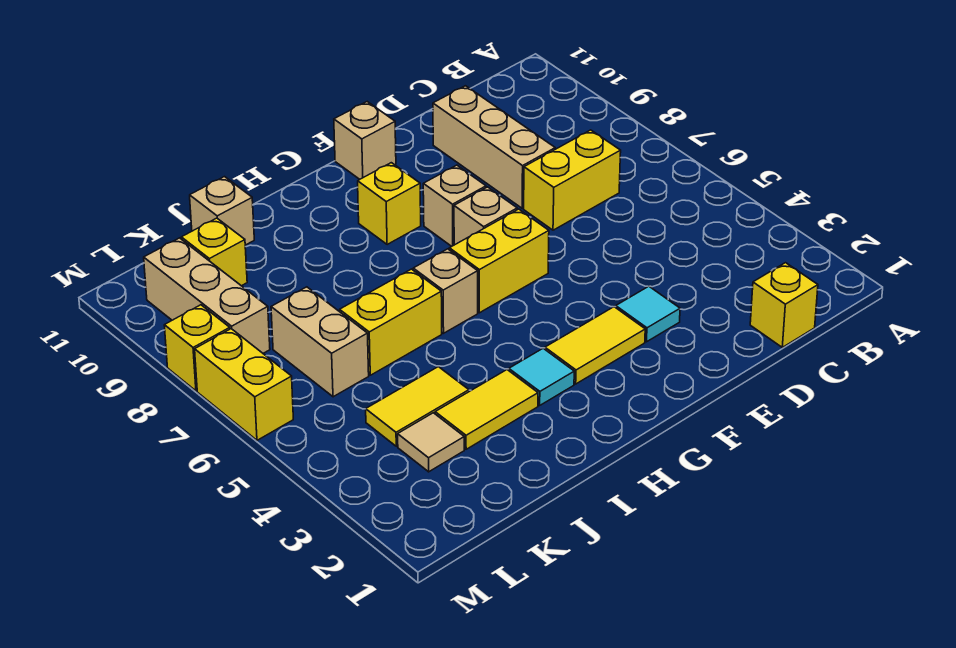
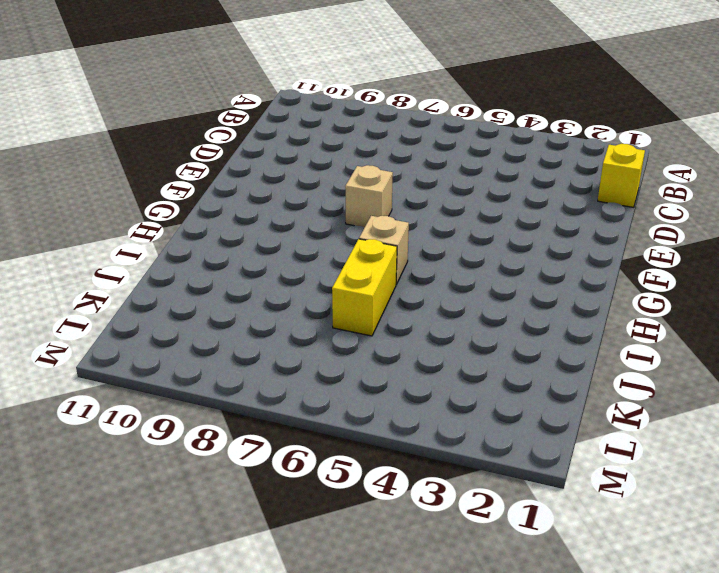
none -> yellow brick C7:D7 level 1
none -> tan brick D8:D10 level 1
none -> cyan tile E3 level 1

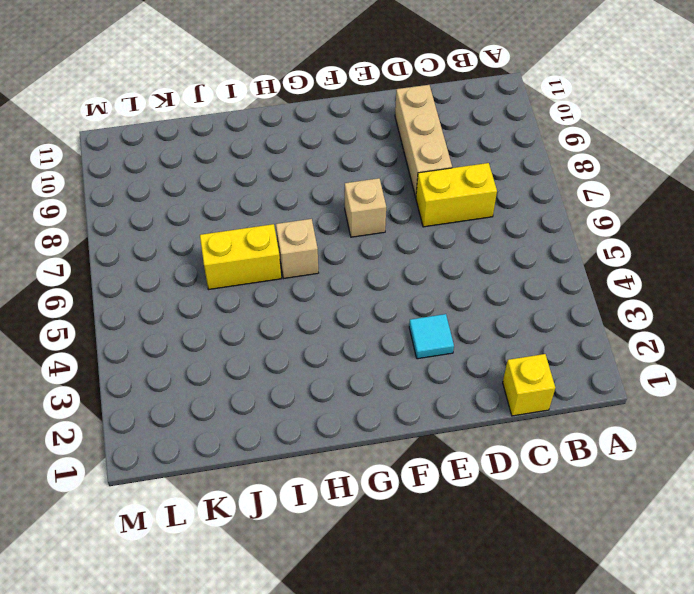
none -> yellow tile F3:G3 level 1
none -> yellow brick F6:G6 level 1
none -> tan brick F8 level 1

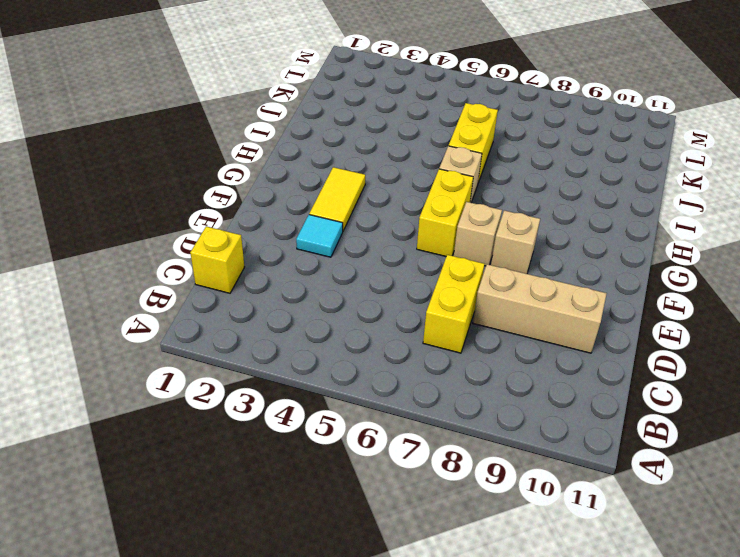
none -> tan brick F11 level 1
none -> yellow brick G9 level 1
none -> cyan tile H3 level 1

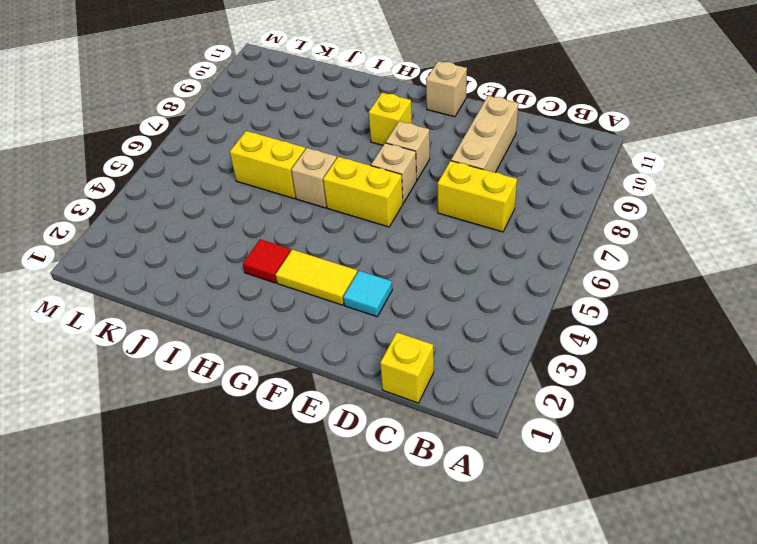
red tile H3 level 1 -> cyan tile H3 level 1
none -> yellow tile I3:J3 level 1
none -> yellow tile J4:K4 level 1
none -> tan brick J11 level 1

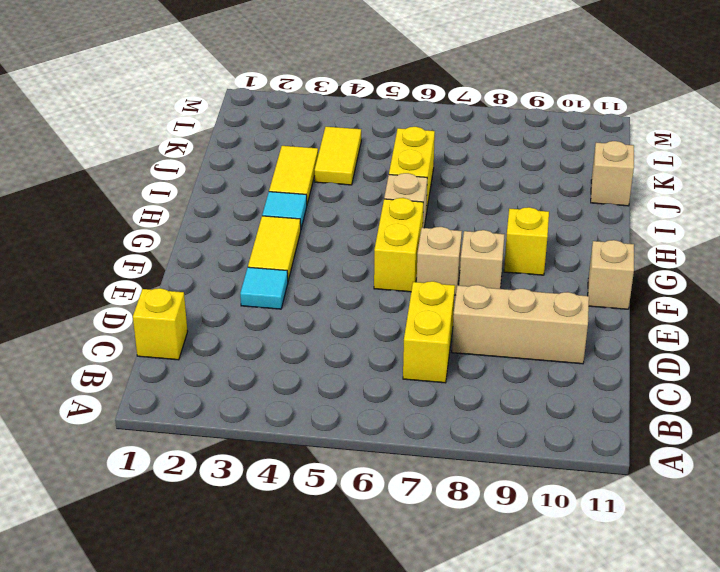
none -> tan tile K3 level 1
none -> tan brick K6:K7 level 1
none -> yellow brick K10 level 1

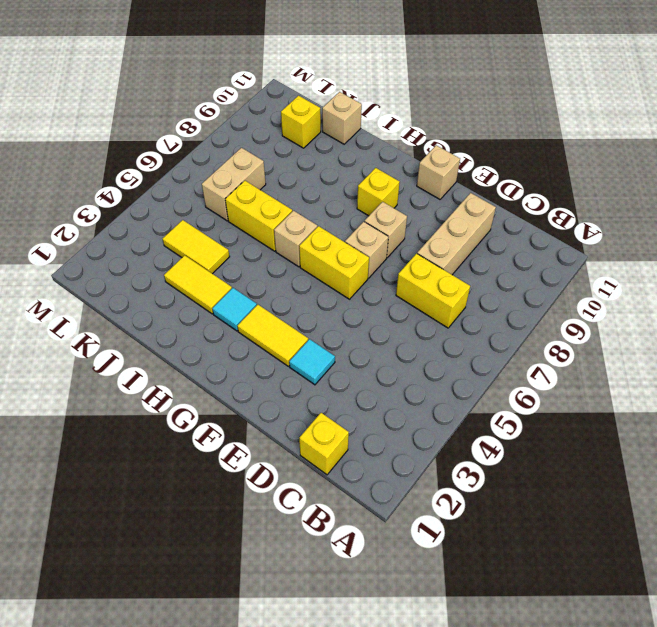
none -> tan tile K3 level 1
none -> tan brick L8:L10 level 1
none -> yellow brick M6:M7 level 1

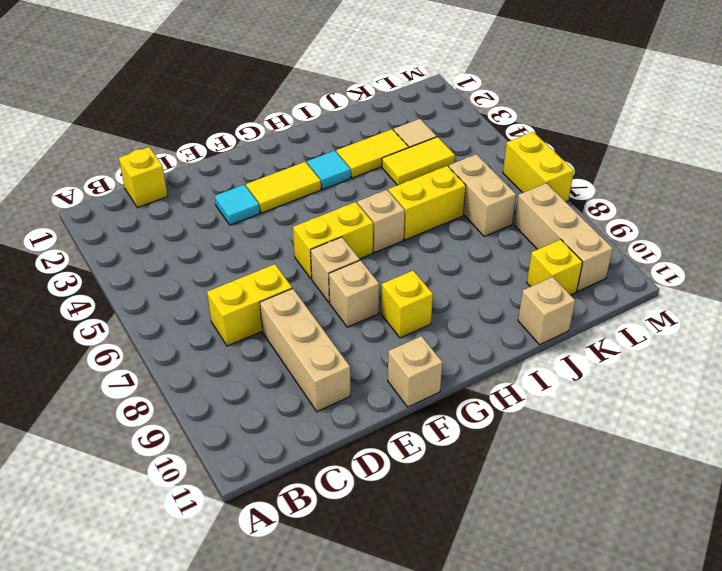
none -> yellow brick M8 level 1

